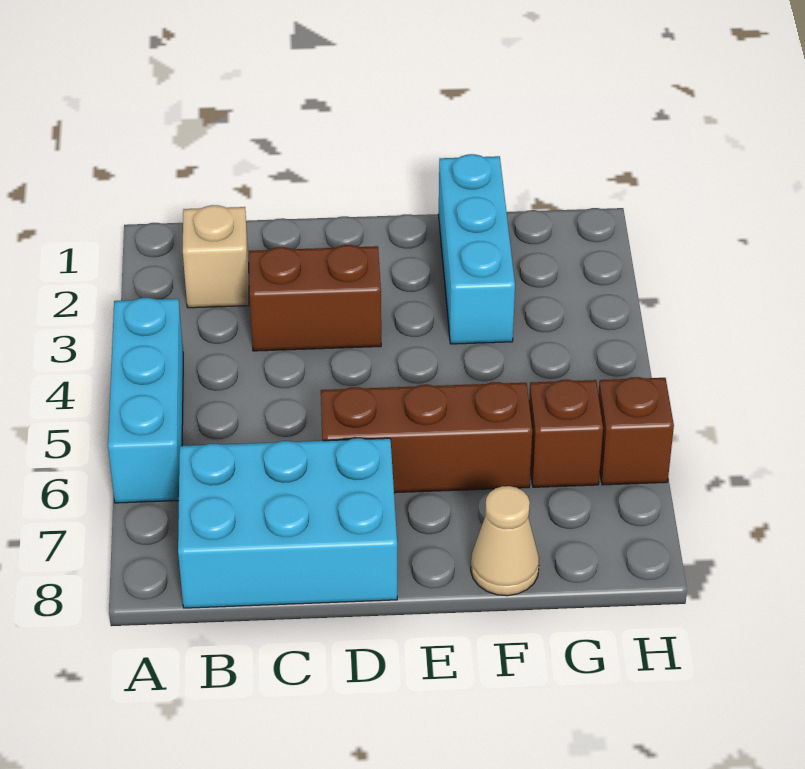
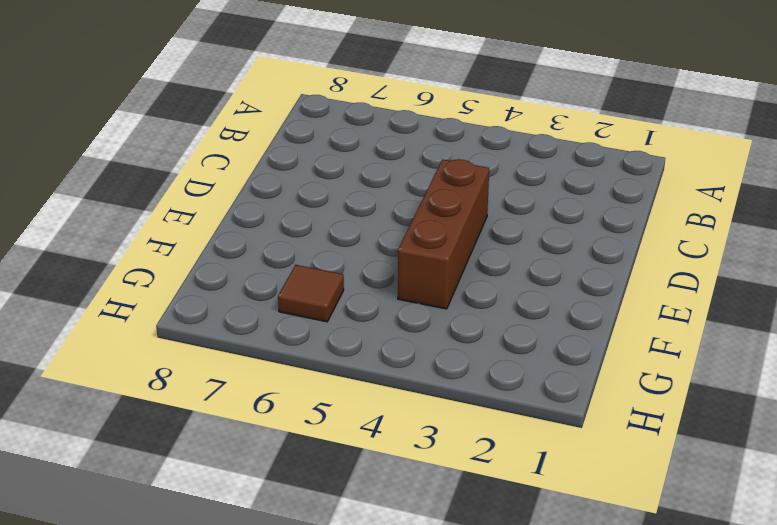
brown brick D4:F4 level 1 -> brown brick D6:F6 level 1
brown tile G6 level 1 -> brown brick G6 level 1
none -> cyan brick A4:A6 level 1
none -> tan brick B2 level 1

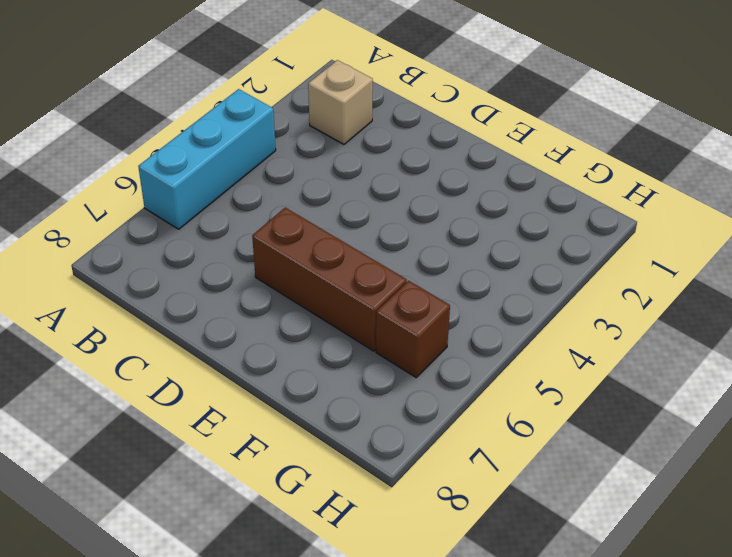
none -> cyan brick B7:D8 level 1
none -> brown brick C3:D3 level 1

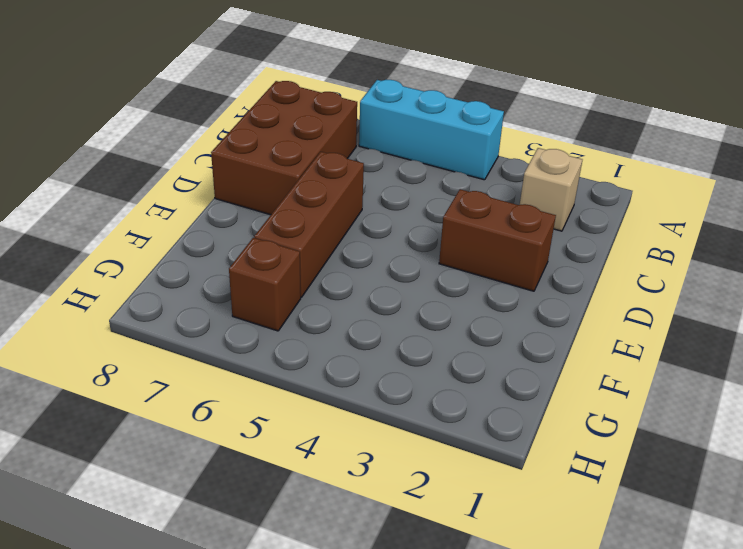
brown brick B7:D8 level 1 -> cyan brick B7:D8 level 1
brown brick D2:D3 level 1 -> brown brick C3:D3 level 1
none -> cyan brick F1:F3 level 1
none -> tan cone F8 level 1

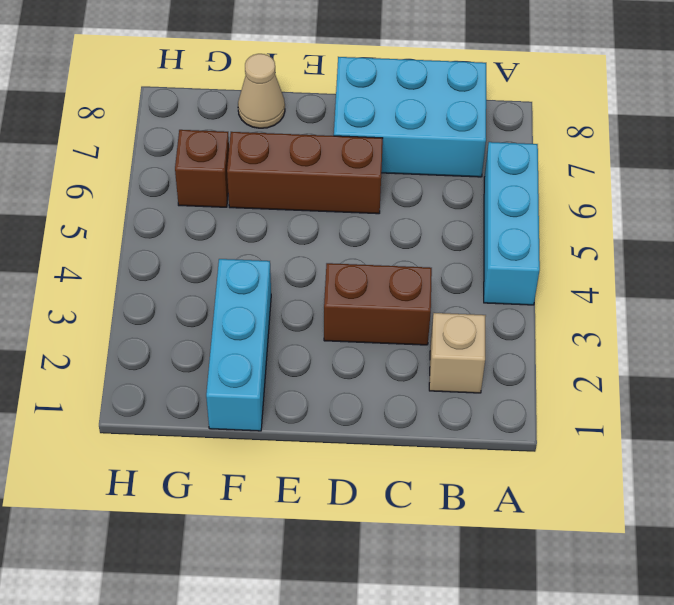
none -> brown brick H6 level 1

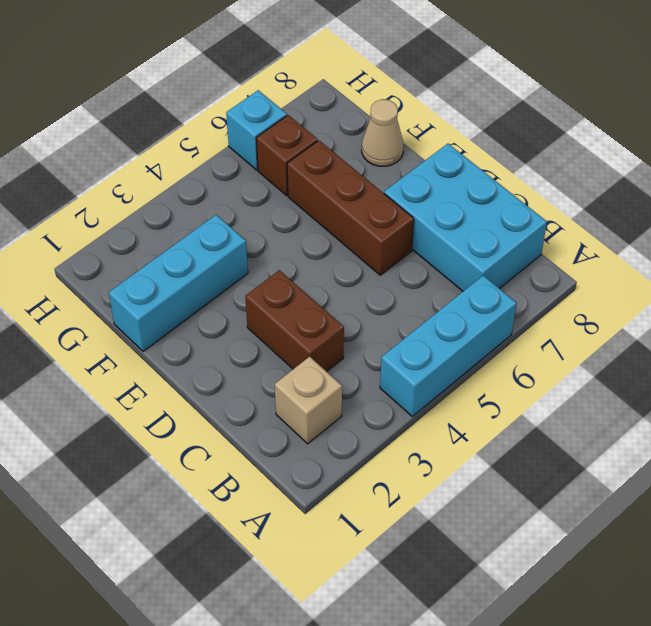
cyan brick H6 level 1 -> brown brick H6 level 1

